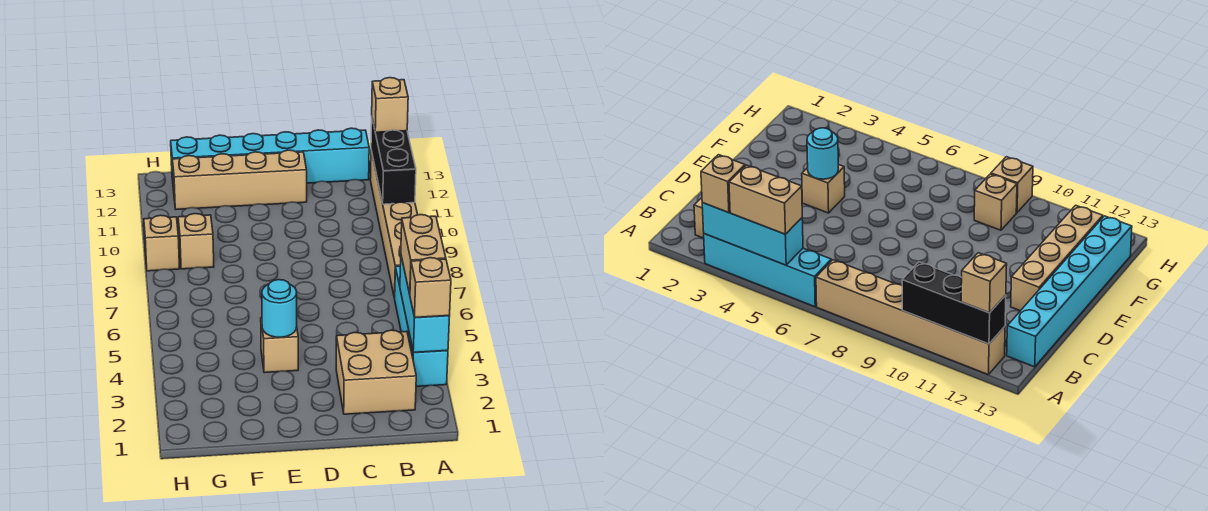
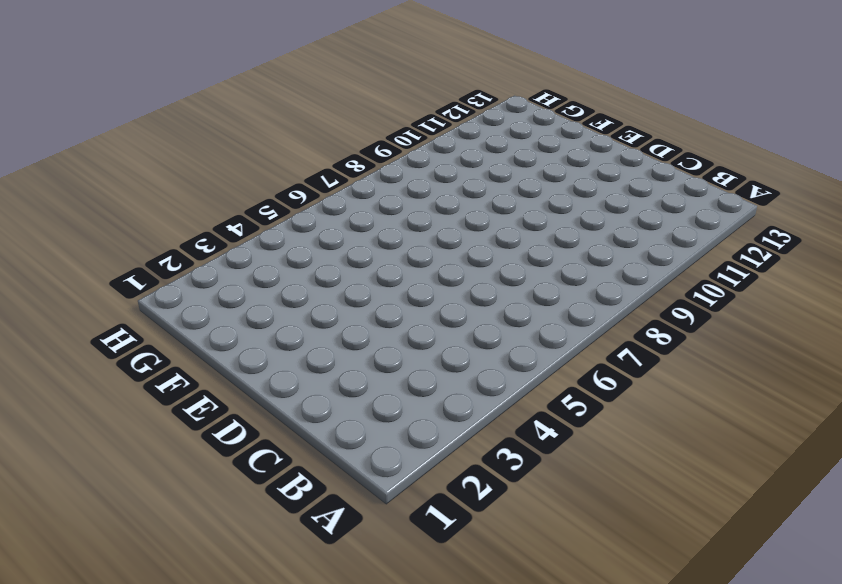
none -> cyan brick A3:A6 level 1
none -> tan brick A7:A12 level 1
none -> tan brick B2:C3 level 1

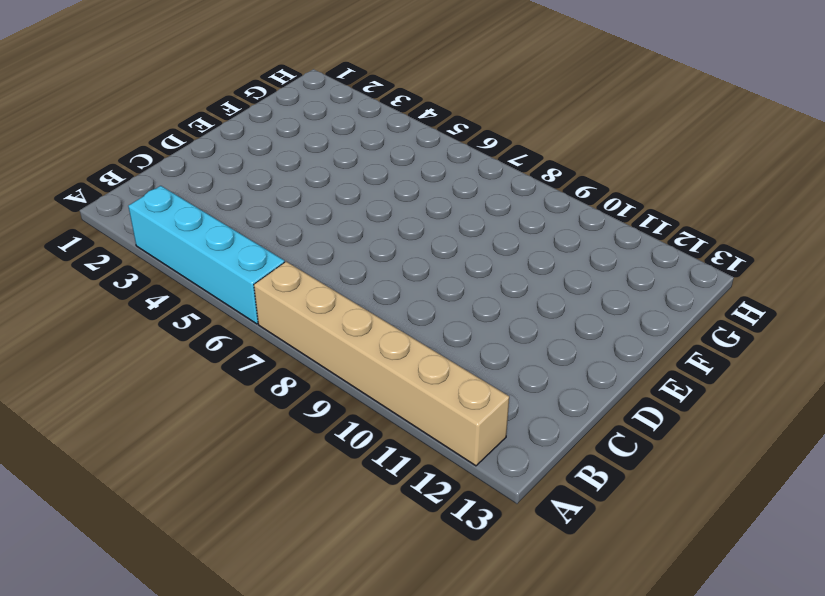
none -> tan brick B2:C3 level 1
none -> cyan brick B13:G13 level 1
none -> tan brick D12:G12 level 1

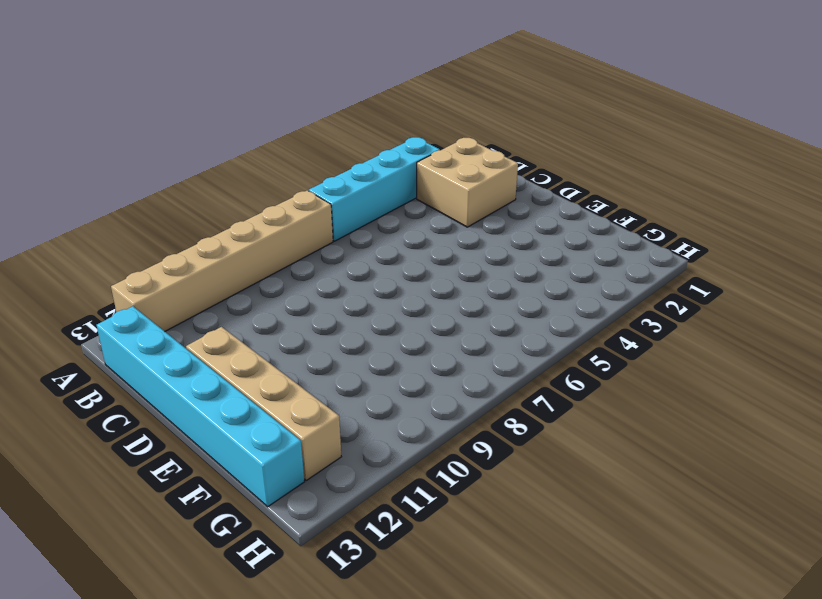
none -> tan brick E4 level 1
none -> tan brick G9 level 1
none -> tan brick H9 level 1

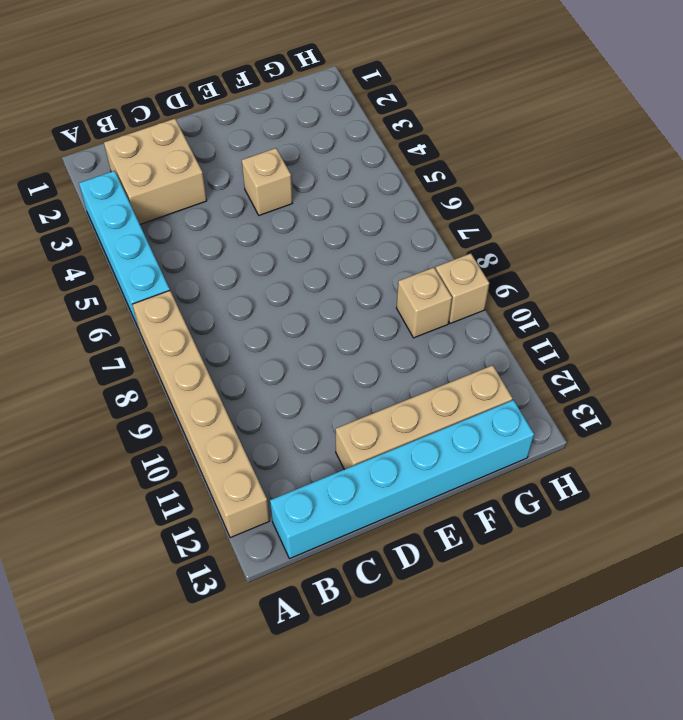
none -> cyan brick A3:A5 level 2
none -> black brick A10:A12 level 2
none -> cyan round brick E4 level 2

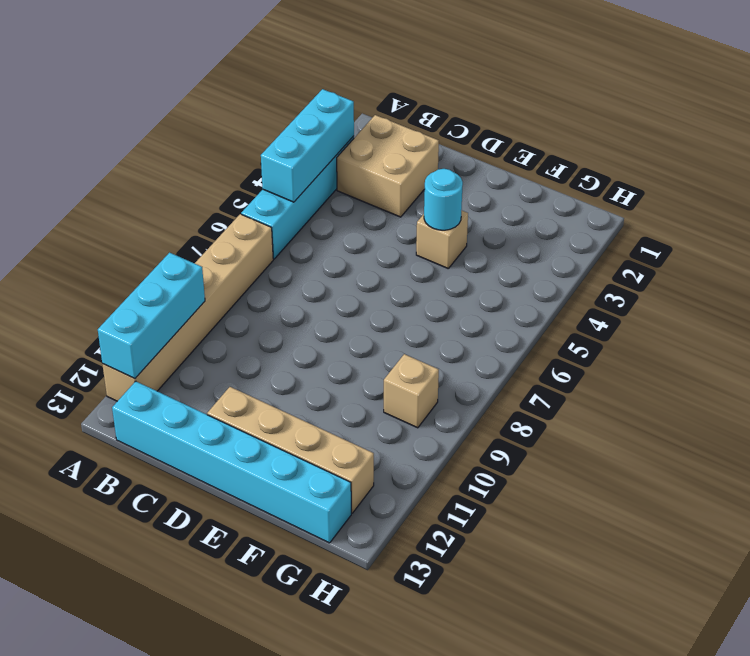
cyan brick A10:A12 level 2 -> black brick A10:A12 level 2
none -> tan brick H9 level 1
none -> tan brick A3 level 3
none -> tan brick A4:A5 level 3

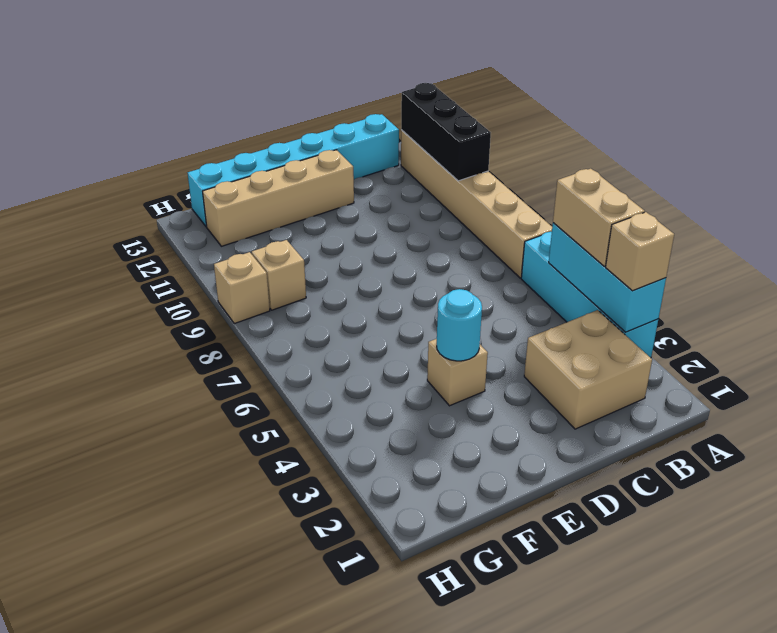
none -> tan brick A12 level 3

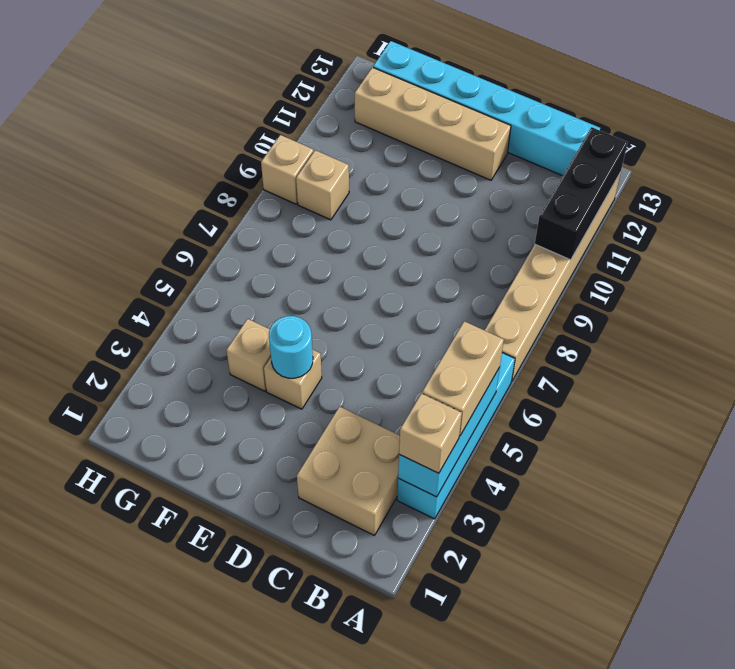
tan brick F4 level 1 -> tan brick A12 level 3

